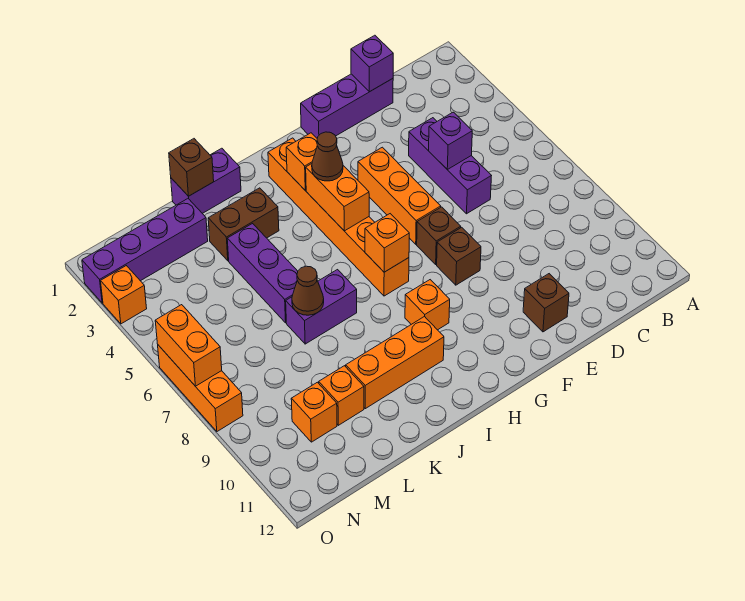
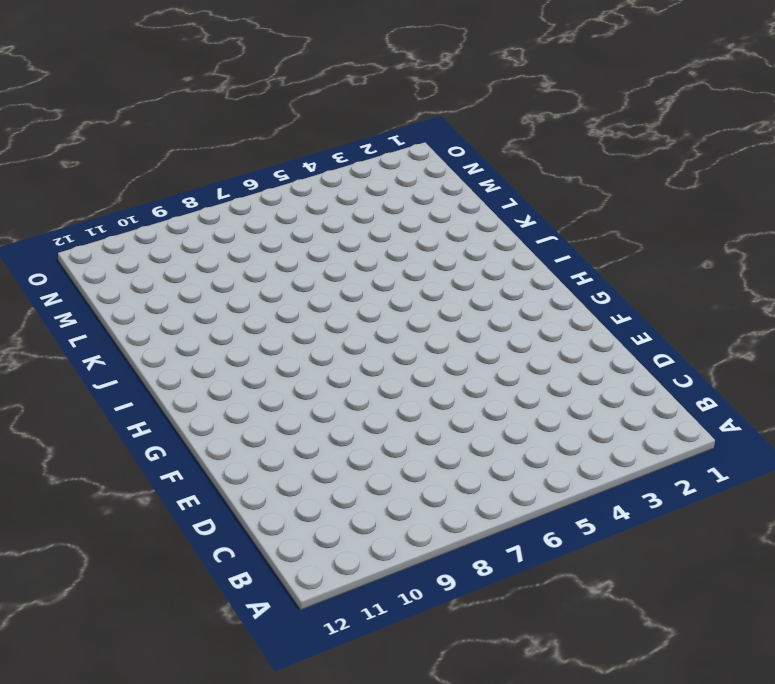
none -> purple brick D1:F1 level 1
none -> purple brick D4:D6 level 1
none -> brown brick E11 level 1

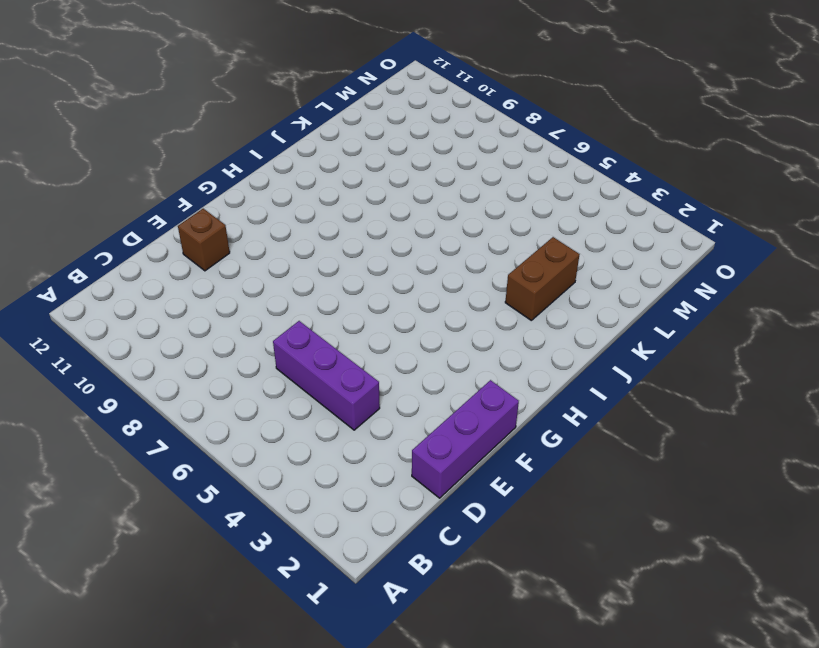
none -> orange brick F4:F6 level 1
none -> brown brick F7 level 1
none -> brown brick F8 level 1

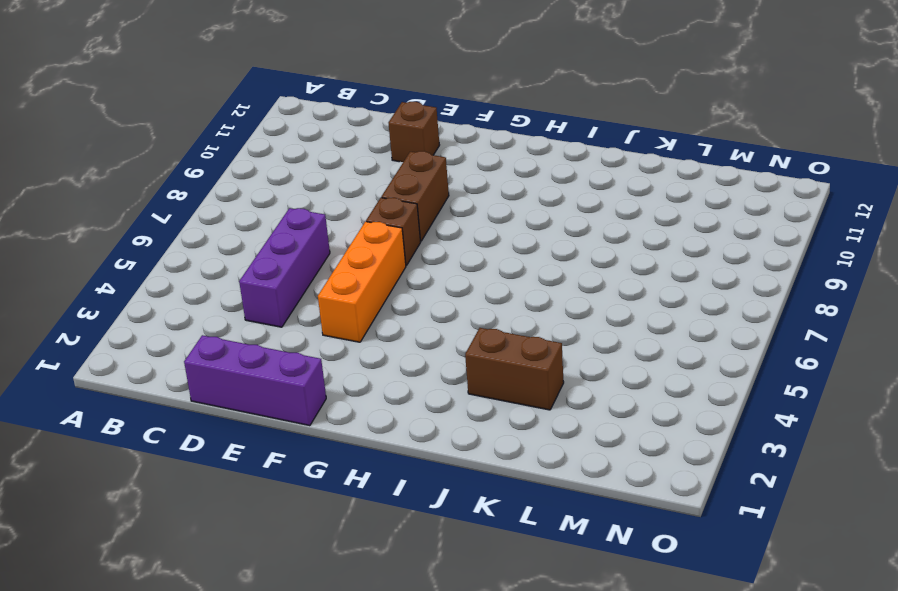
brown brick F8:F9 level 1 -> brown brick F8 level 1
none -> orange brick H2:H7 level 1
none -> orange brick H9 level 1
none -> orange brick I10:K10 level 1

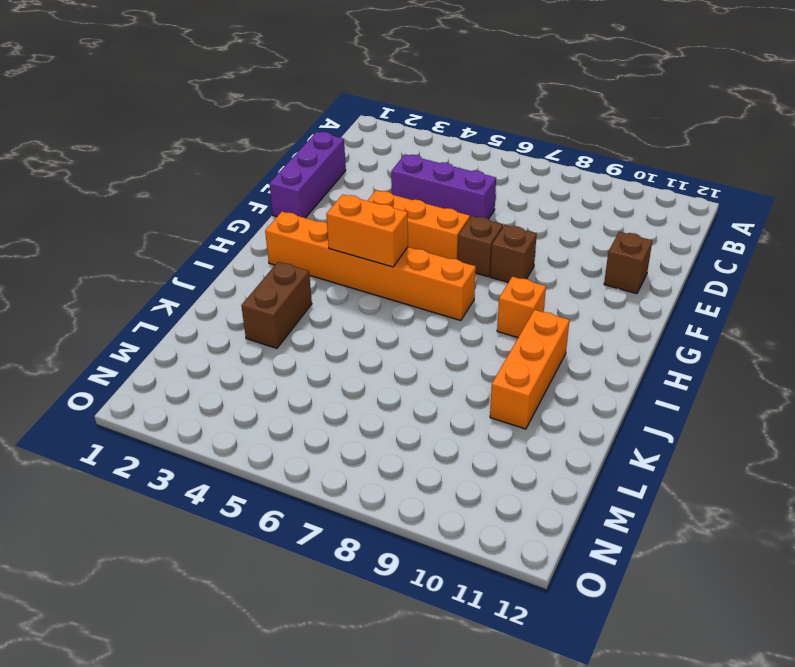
none -> purple brick J1:K1 level 1
none -> purple brick J7:K7 level 1
none -> purple brick K4:K6 level 1

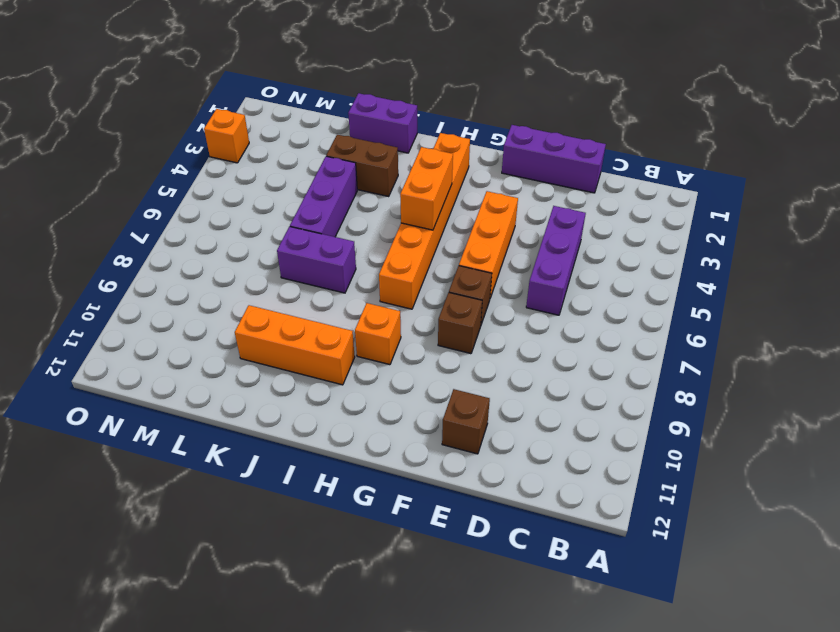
none -> purple brick L2:O2 level 1
none -> orange brick L10 level 1
none -> orange brick M10 level 1

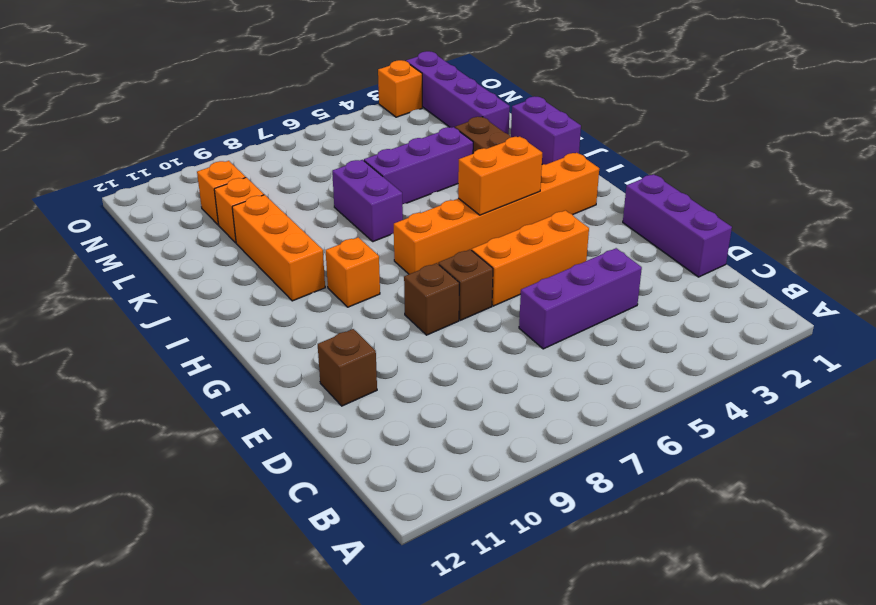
none -> orange brick O6:O8 level 1
none -> purple brick D1 level 2
none -> purple brick D5 level 2

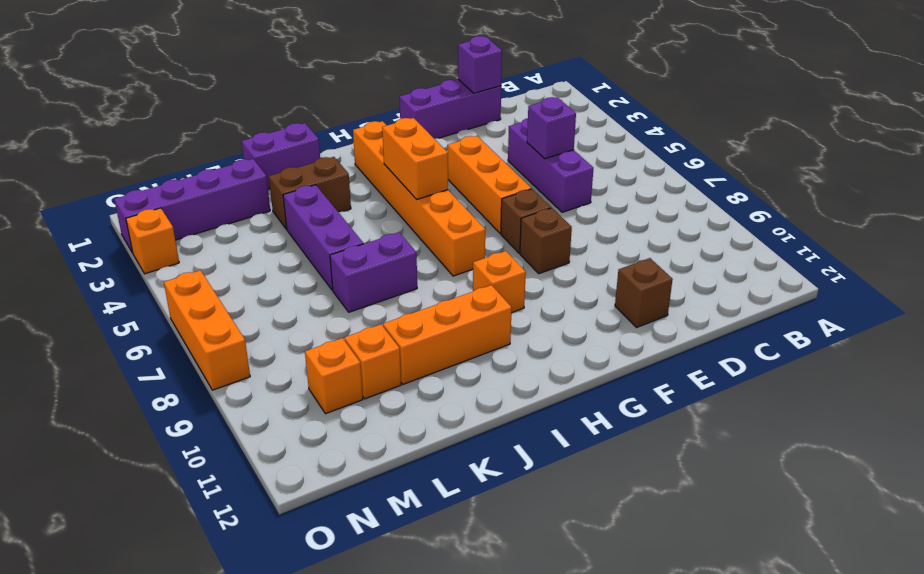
none -> orange brick H3 level 2
none -> orange brick H7 level 2
none -> brown brick K1 level 2

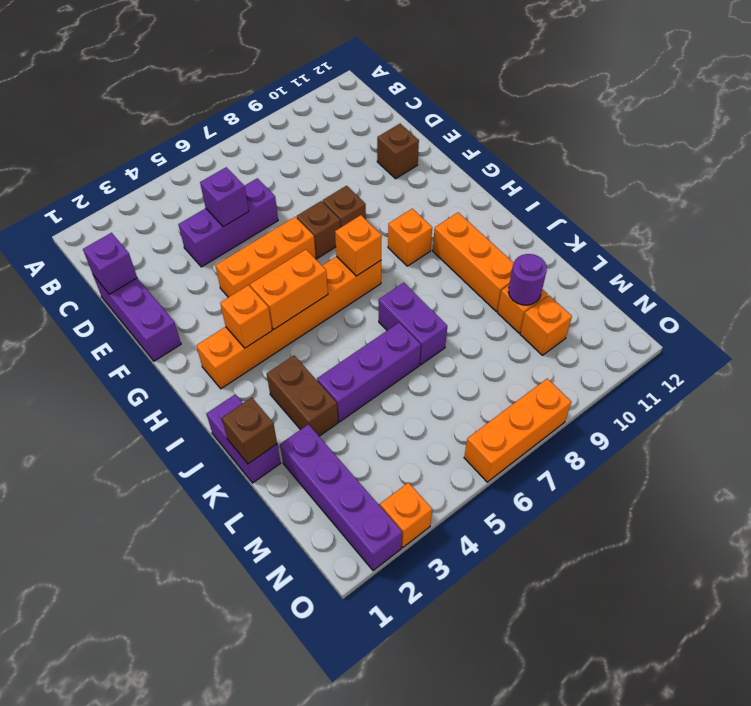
purple round brick L10 level 2 -> none
none -> brown cone K7 level 2
none -> orange brick O6:O7 level 2
none -> brown cone H4 level 3

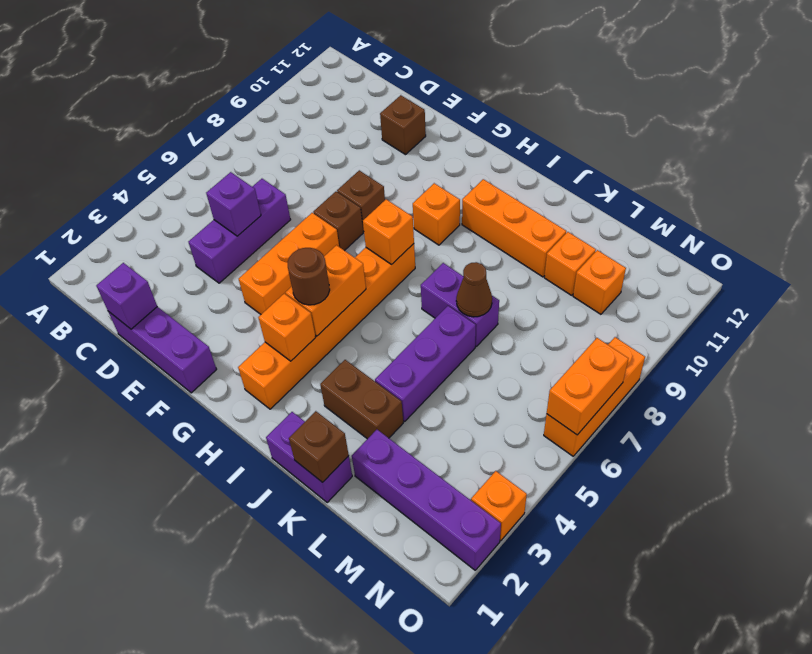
brown round brick H4 level 3 -> brown cone H4 level 3

